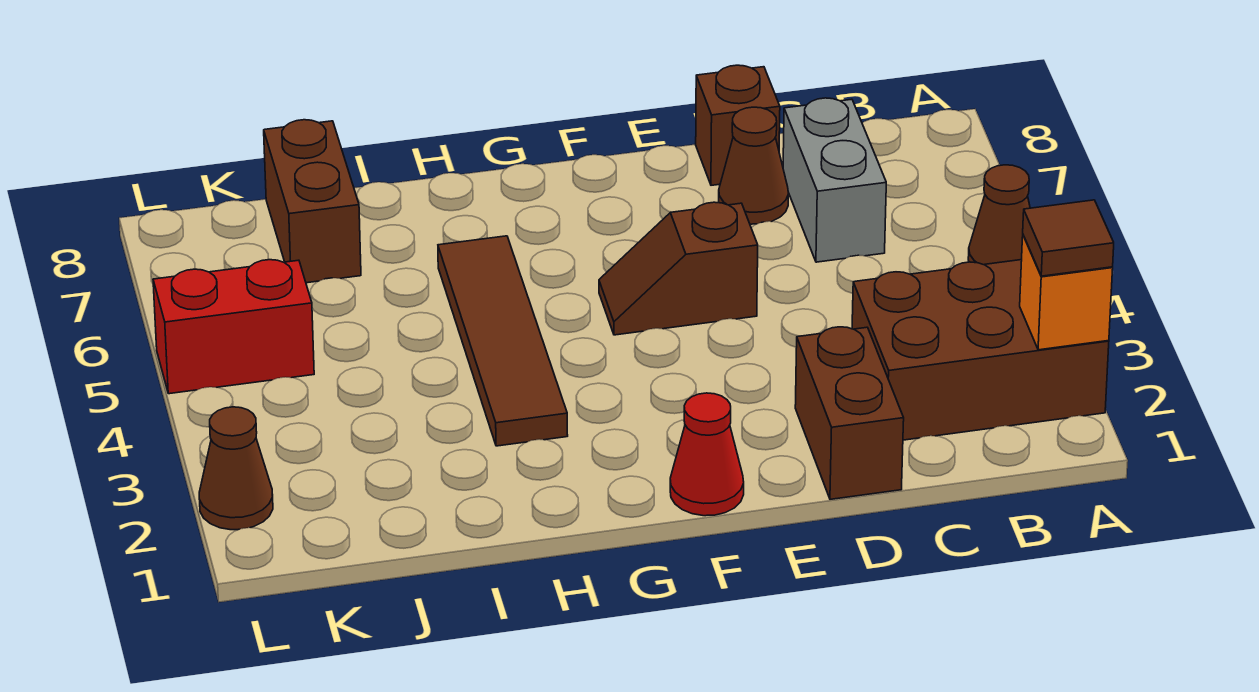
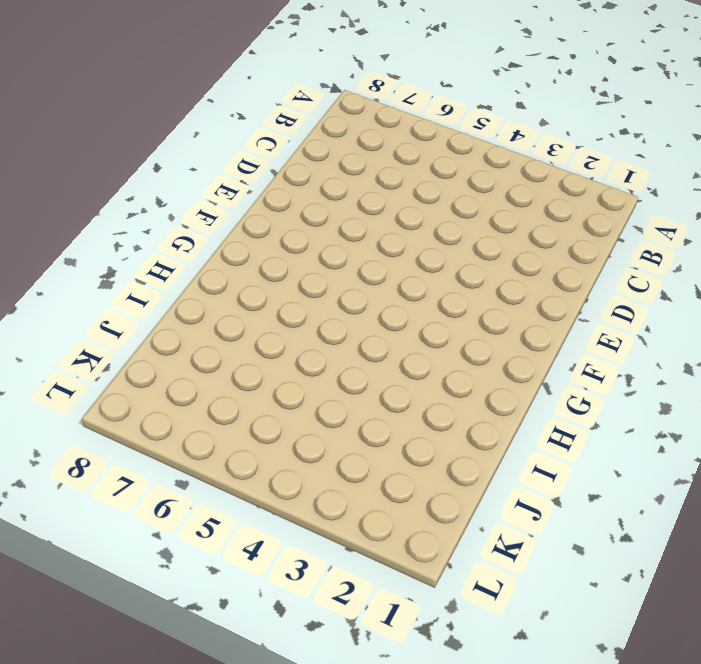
none -> brown brick A2:C3 level 1
none -> brown cone A5 level 1
none -> grey brick C6:C7 level 1

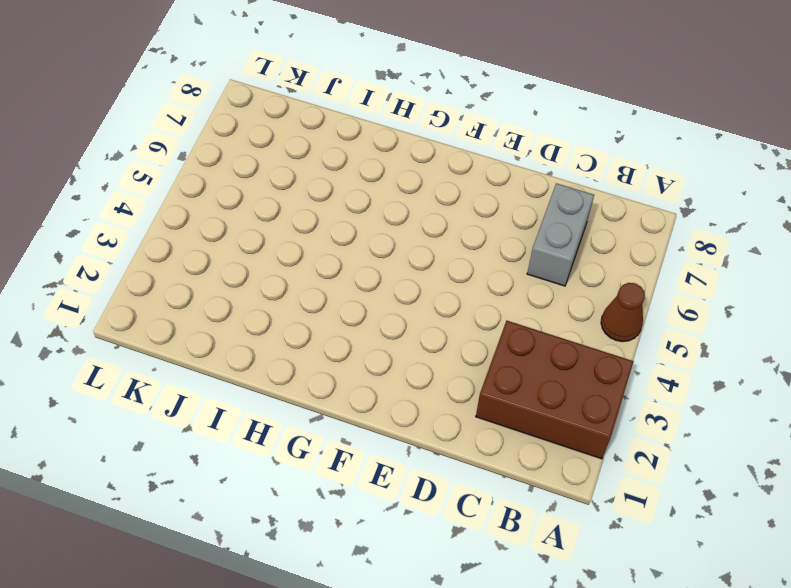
none -> brown brick D1:D2 level 1
none -> brown cone D7 level 1
none -> brown brick D8 level 1

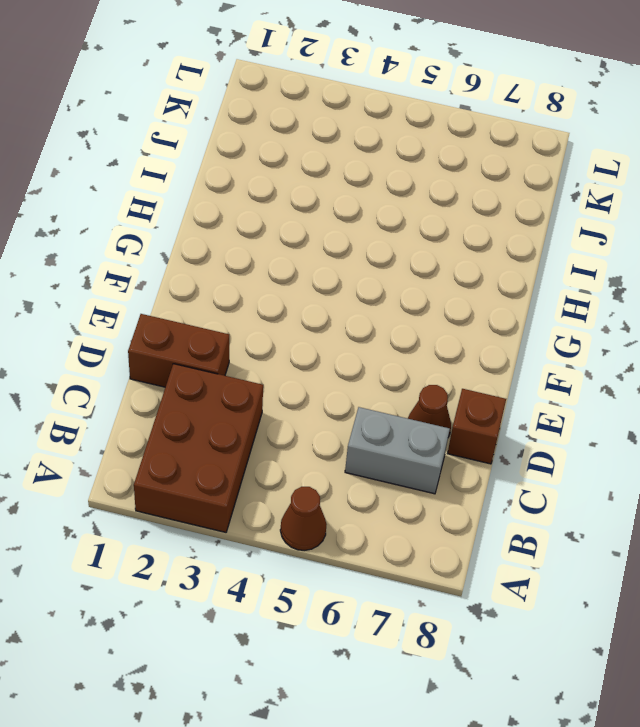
none -> brown slope E5:F5 level 1 top E
none -> red cone F1 level 1
none -> brown tile H3:H6 level 1

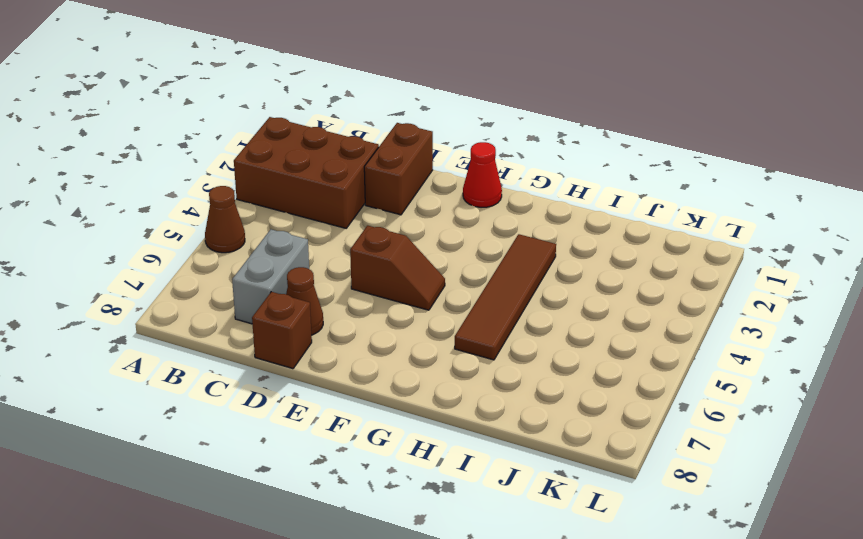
none -> brown brick J7:J8 level 1
none -> red brick K5:L5 level 1
none -> brown cone L2 level 1

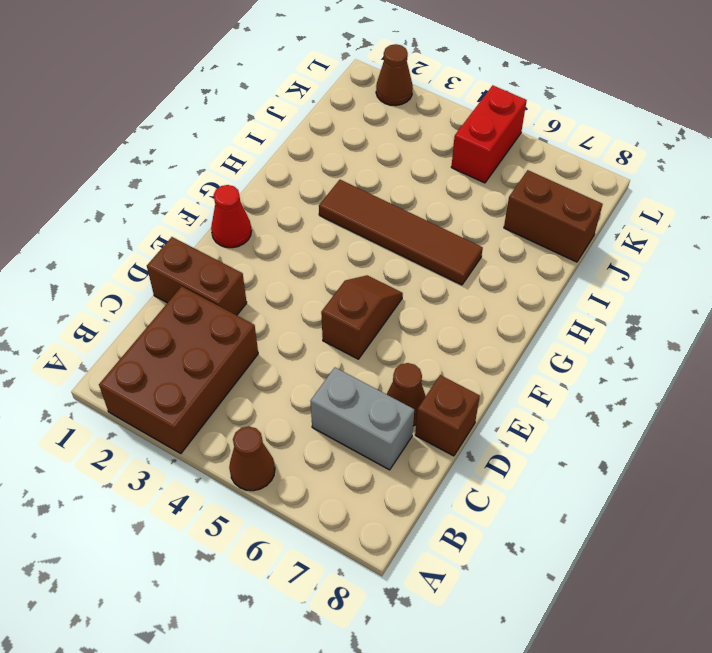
none -> orange brick A2 level 2
none -> brown tile A2 level 3

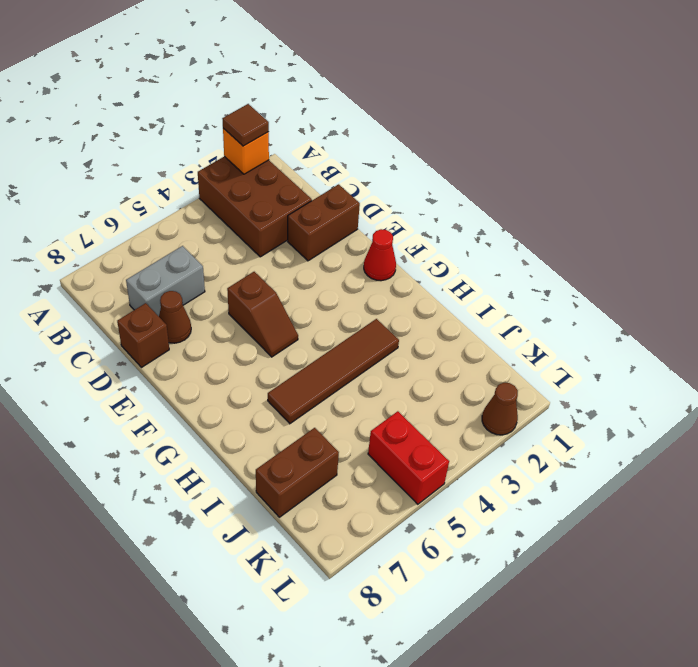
none -> brown cone A5 level 1

